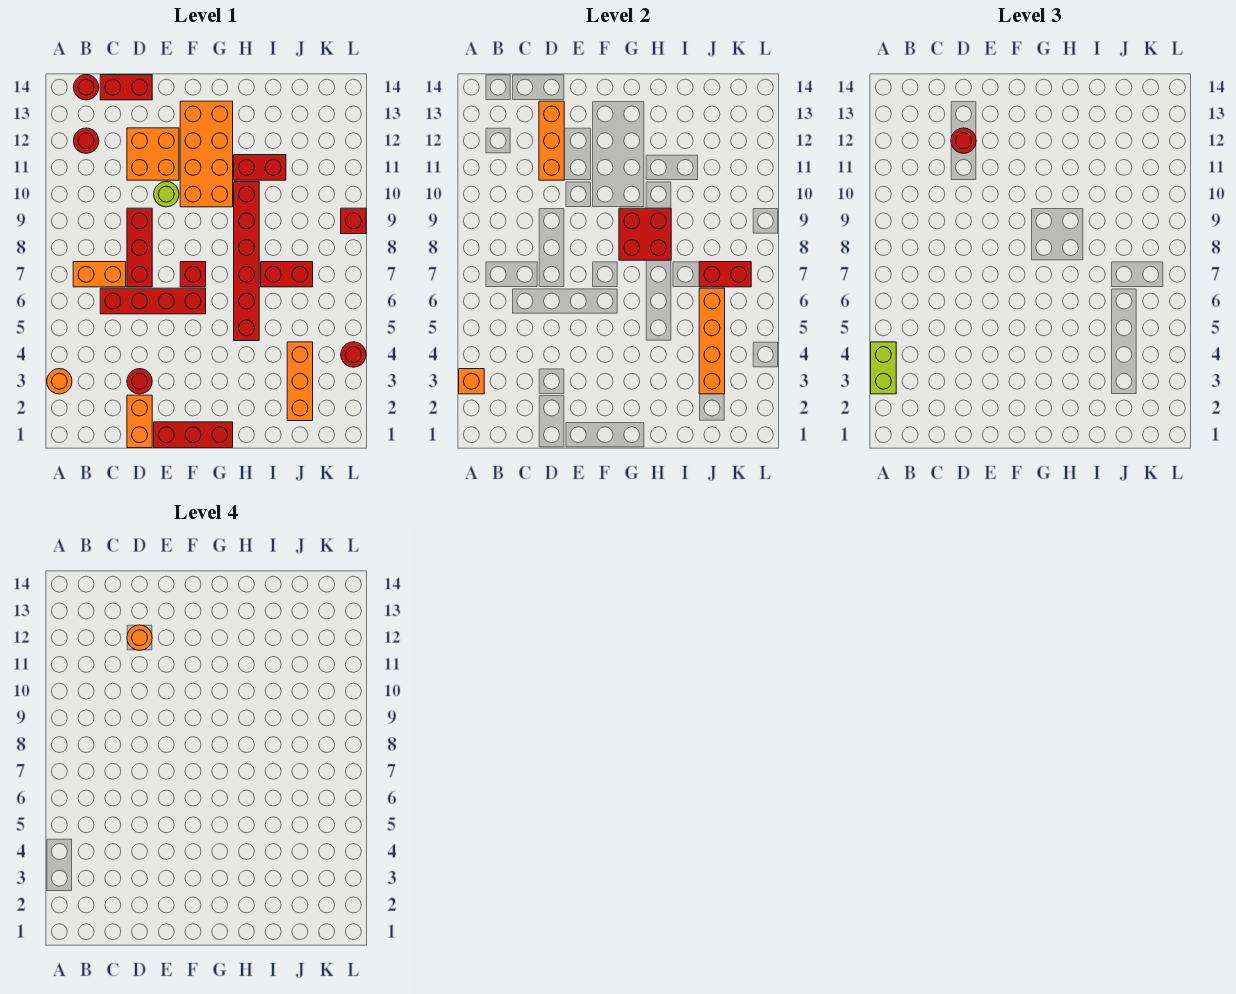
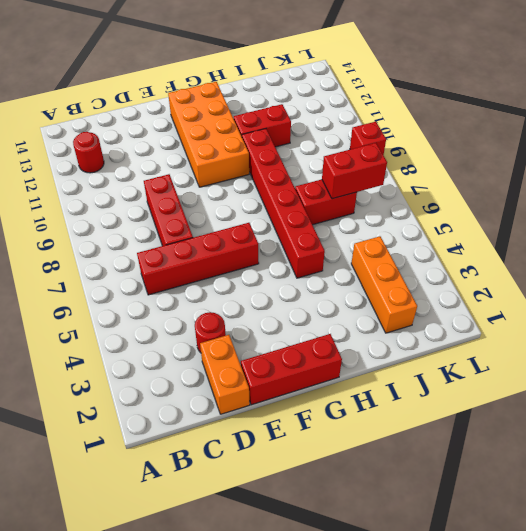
none -> orange round brick A3 level 1
none -> orange brick B7:C7 level 1
none -> red round brick B14 level 1

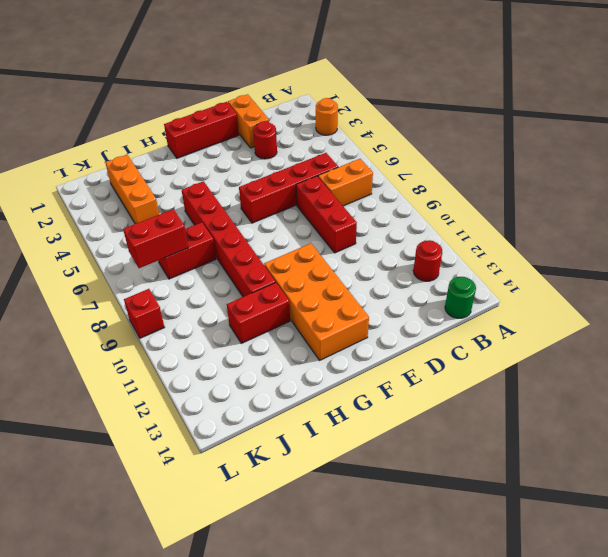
green round brick B14 level 1 -> red round brick B14 level 1
none -> red brick C14:D14 level 1
none -> orange brick D11:E12 level 1
none -> lime round brick E10 level 1

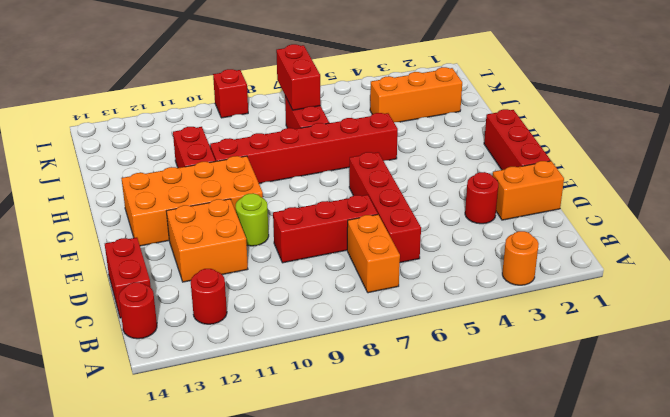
none -> red brick F7 level 1
none -> red round brick L4 level 1
none -> orange brick A3 level 2

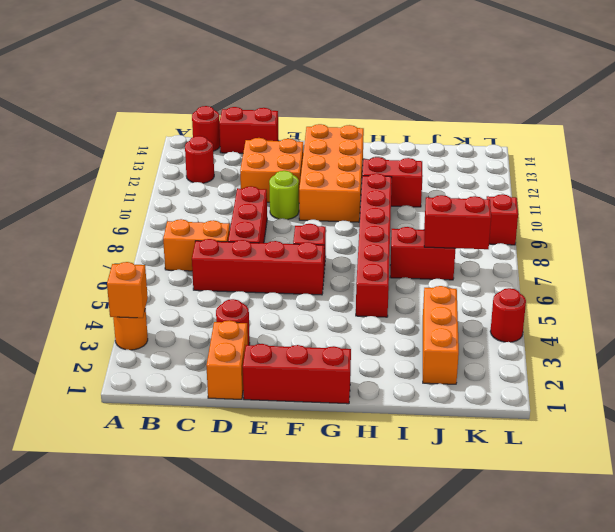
none -> orange brick D11:D13 level 2
none -> red brick G8:H9 level 2
none -> orange brick J3:J6 level 2

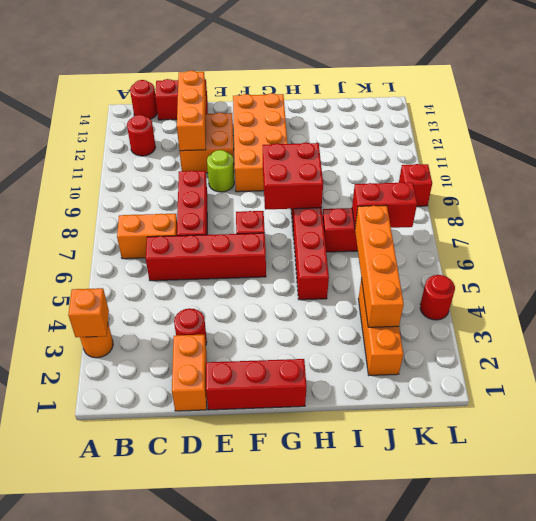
none -> red brick H11:I11 level 1
none -> lime brick A3:A4 level 3
none -> red round brick D12 level 3

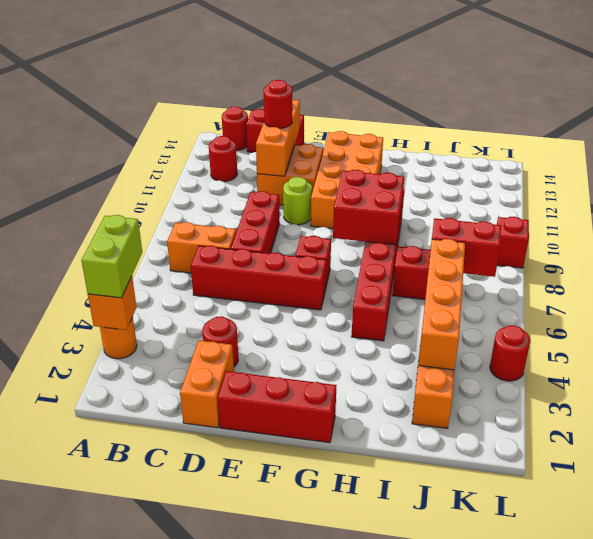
none -> red brick H11:I11 level 1
none -> orange round brick D12 level 4

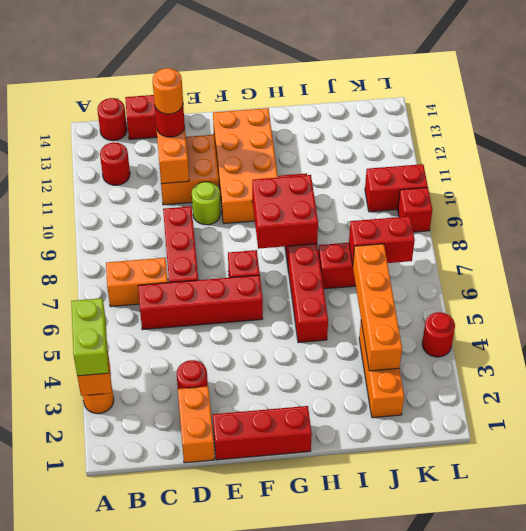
red brick K10:L10 level 1 -> red brick H11:I11 level 1

